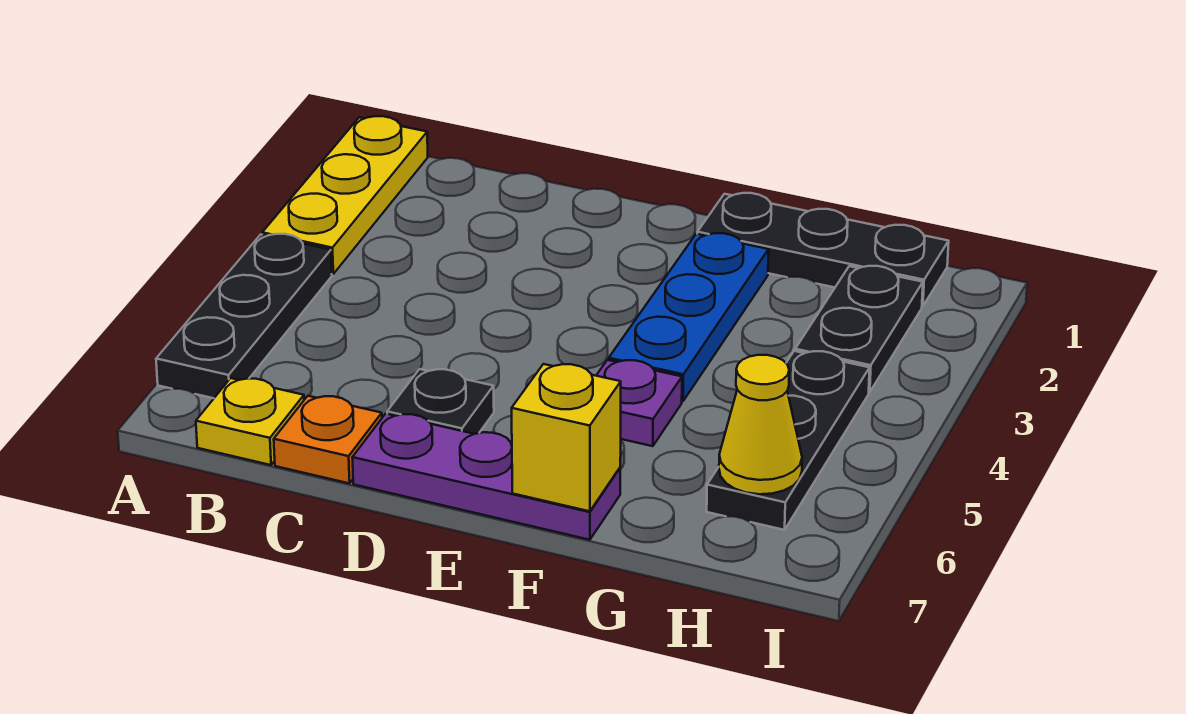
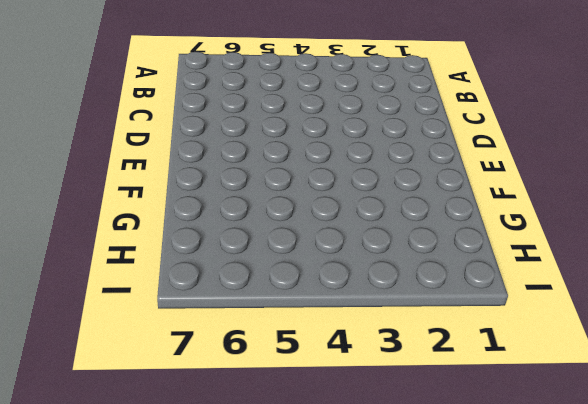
none -> yellow plate A1:A3 level 1
none -> black plate A4:A6 level 1
none -> yellow plate B7 level 1

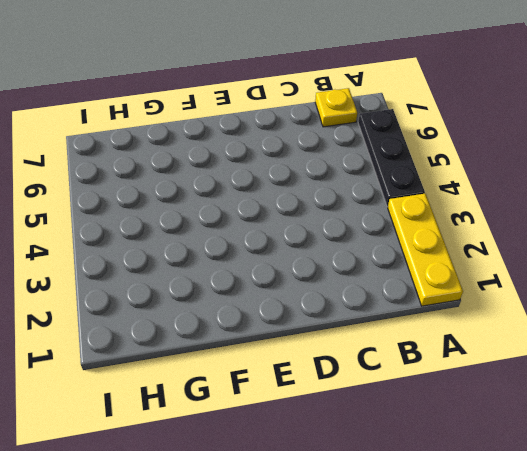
none -> orange plate C7 level 1
none -> black plate D6 level 1
none -> purple plate D7:F7 level 1

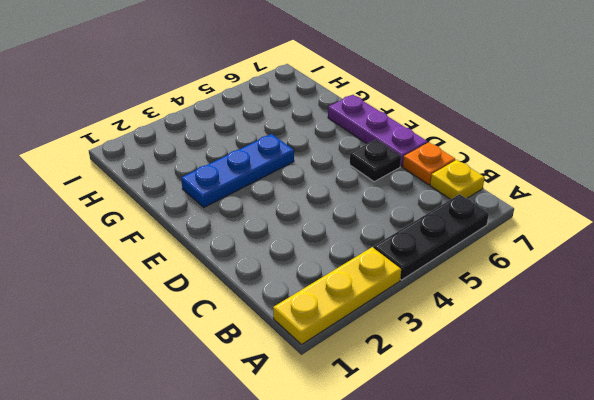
none -> black plate F1:H1 level 1
none -> purple plate F5 level 1
none -> black plate H2:H3 level 1

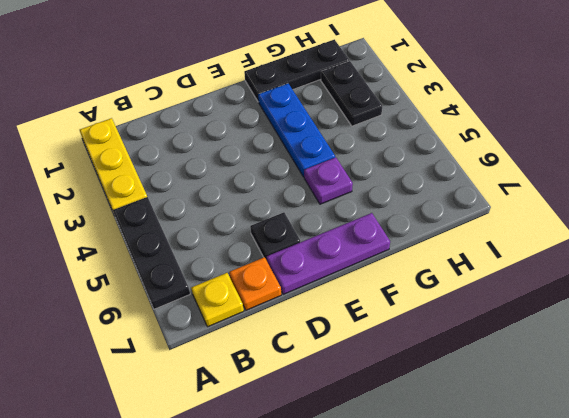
none -> black plate H4:H6 level 1
none -> yellow brick F7 level 2
none -> yellow cone H6 level 2

